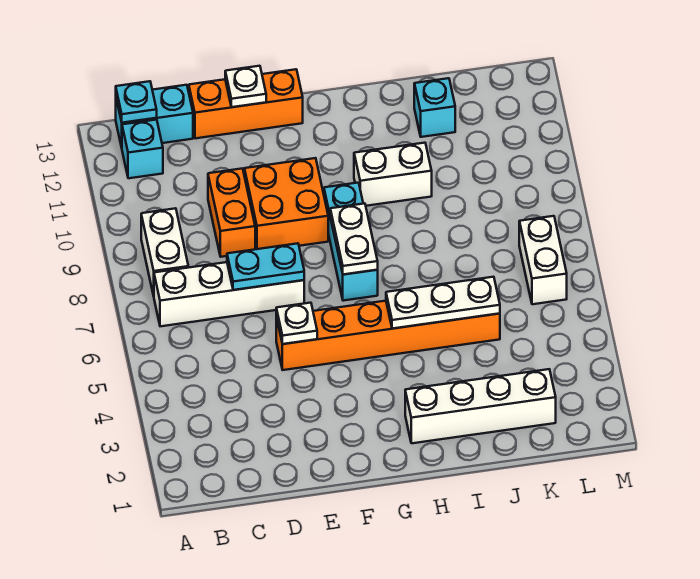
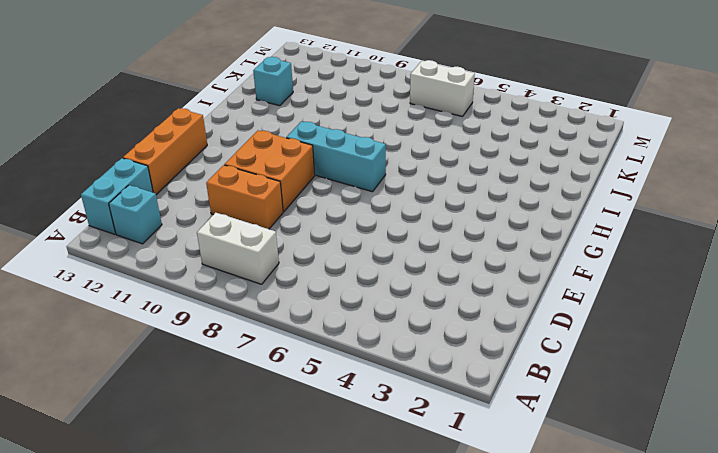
none -> white brick B7:E7 level 1
none -> orange brick E5:J5 level 1
none -> white brick H2:K2 level 1

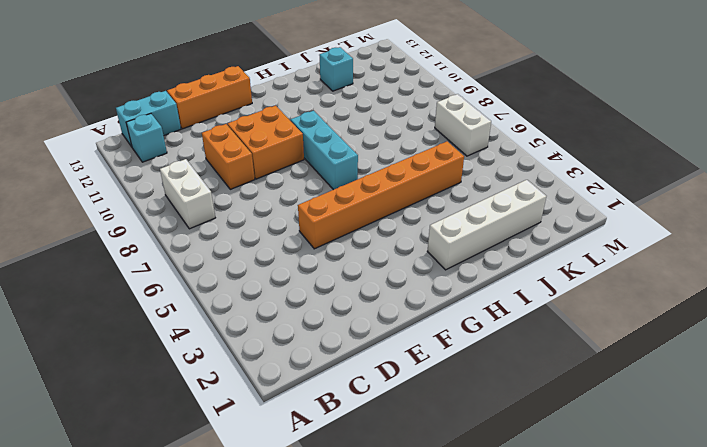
none -> white brick B7:E7 level 1
none -> white brick H10:I10 level 1
none -> cyan plate B13 level 2

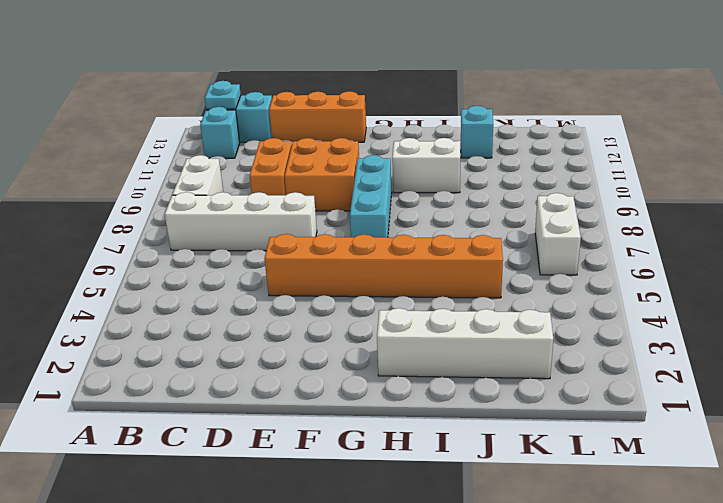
none -> cyan plate D7:E7 level 2
none -> white plate E5 level 2
none -> white plate E13 level 2

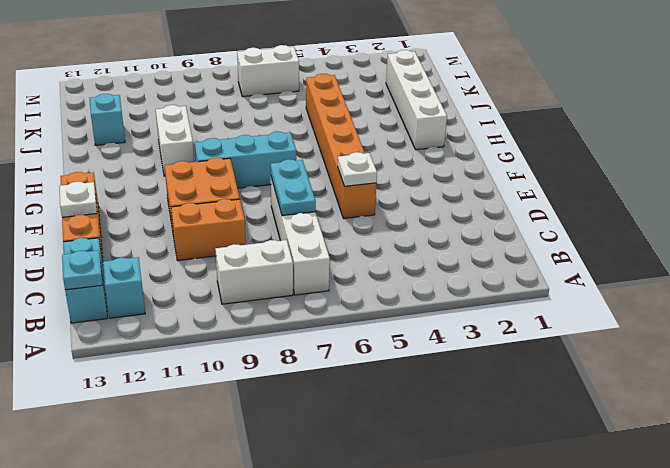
none -> white plate G7:G8 level 2
none -> white plate H5:J5 level 2

